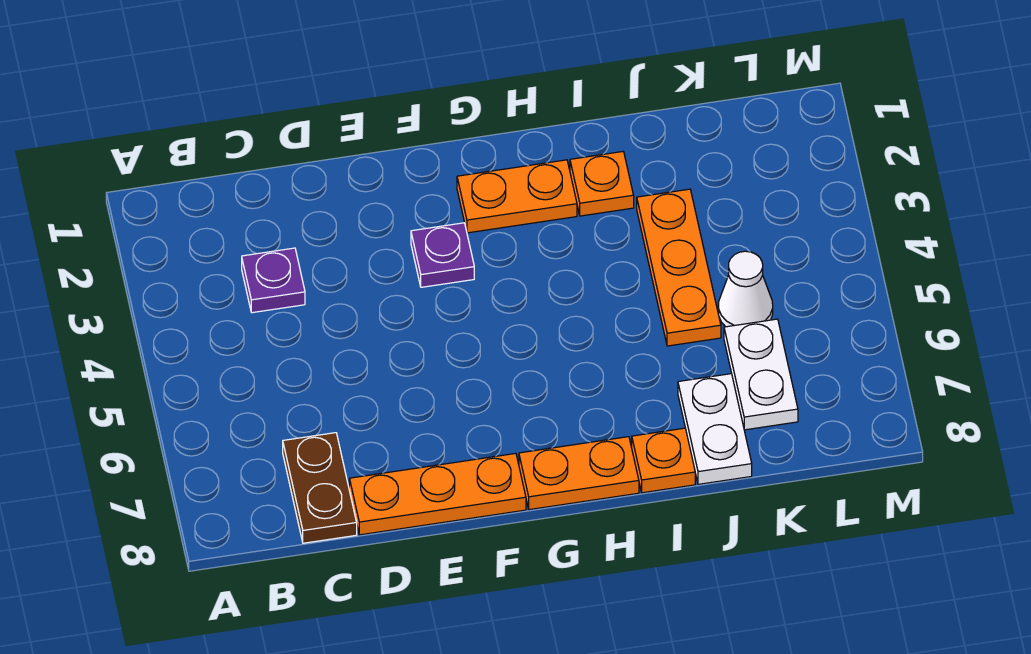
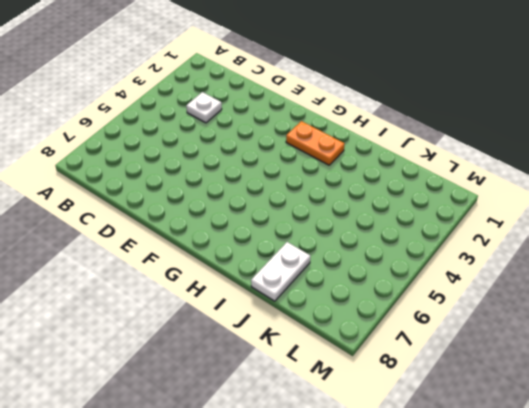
white plate C3 level 1 -> purple plate C3 level 1
none -> brown plate C7:C8 level 1
none -> orange plate D8:F8 level 1
none -> purple plate F3 level 1

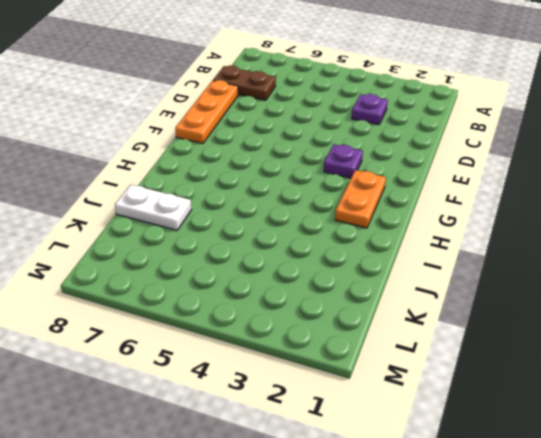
none -> orange plate G8:H8 level 1
none -> orange plate I2 level 1
none -> orange plate I8 level 1

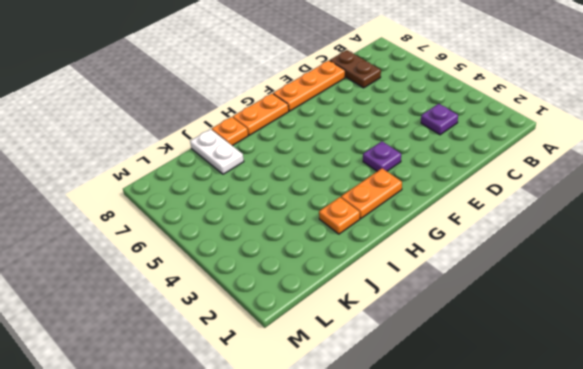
none -> orange plate J3:J5 level 1
none -> white cone K5 level 1
none -> white plate K6:K7 level 1

